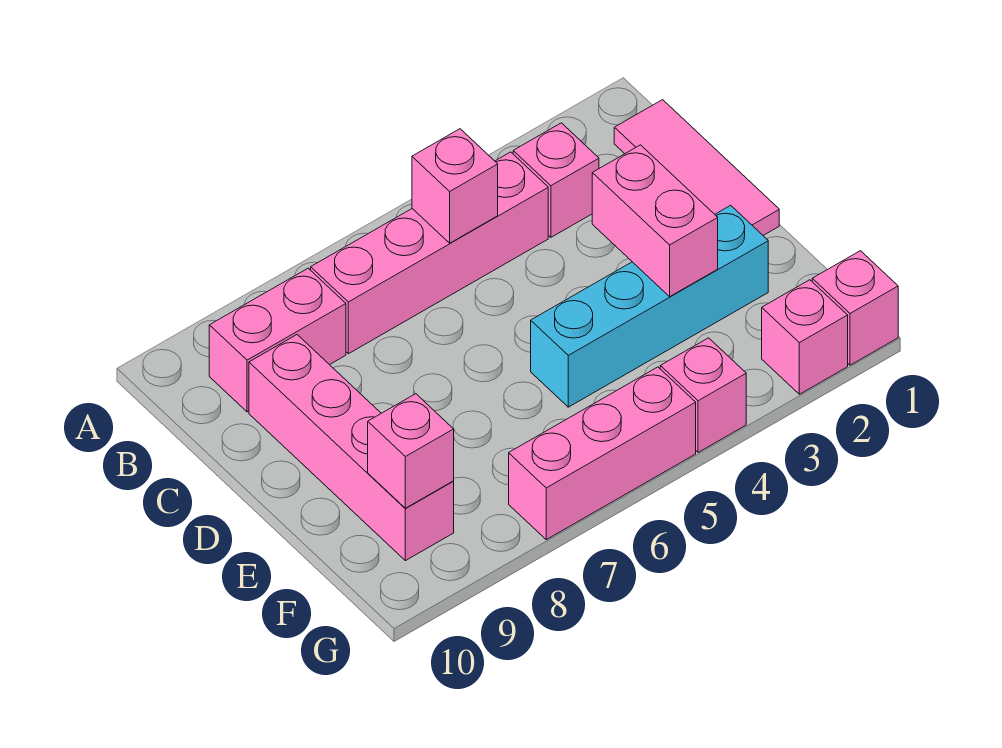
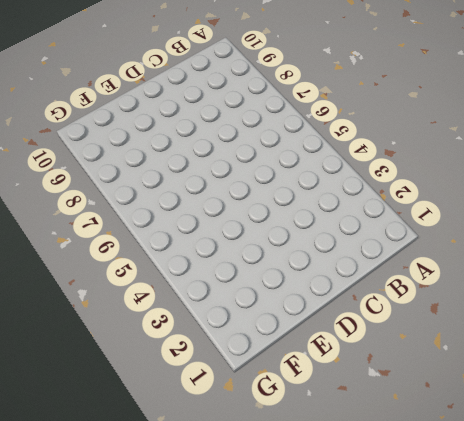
none -> pink tile B1:D1 level 1
none -> pink brick B3 level 1
none -> pink brick B4:B7 level 1

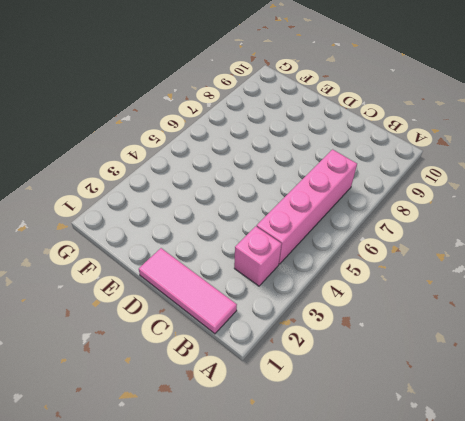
none -> pink brick B8:B9 level 1
none -> pink brick C9:F9 level 1
none -> cyan brick E2:E5 level 1

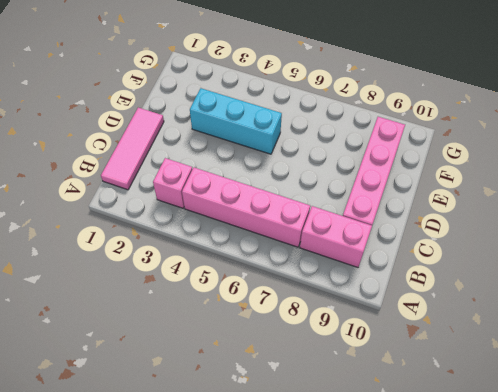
cyan brick E3:E5 level 1 -> cyan brick E2:E5 level 1
none -> pink brick G1 level 1
none -> pink brick G2 level 1
none -> pink brick G4 level 1

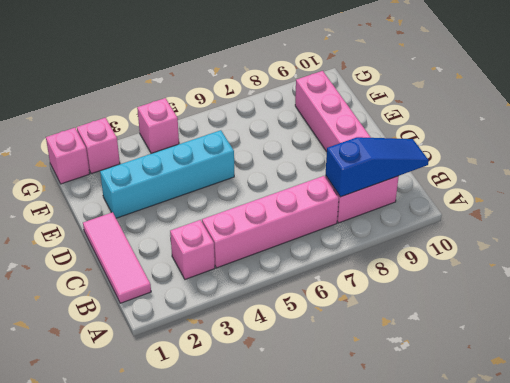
blue slope B8:B10 level 2 top 8 -> none
none -> pink brick G5:G7 level 1
none -> pink brick B5 level 2
none -> pink brick D3:E3 level 2

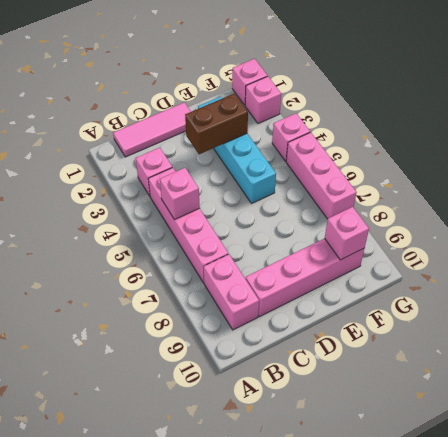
brown brick D3:E3 level 2 -> pink brick D3:E3 level 2

